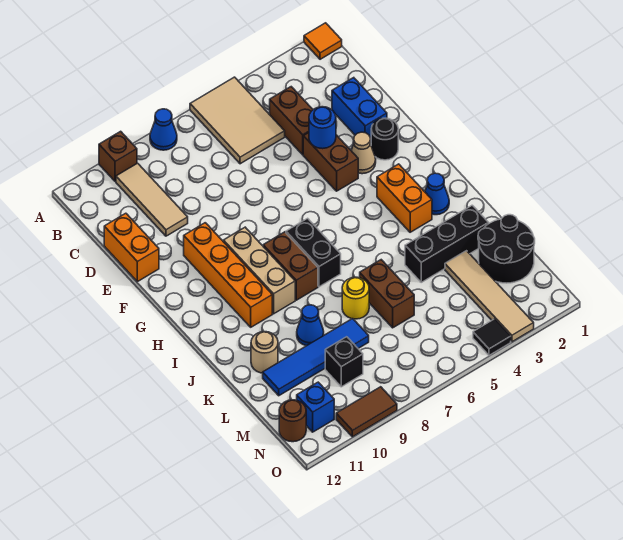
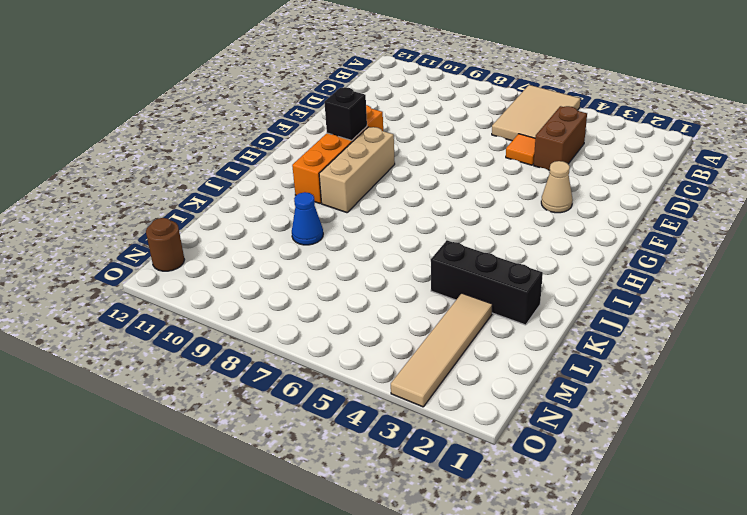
orange tile D5 level 1 -> orange tile A1 level 1
black brick G10 level 2 -> black brick M9 level 1
none -> blue cone A8 level 1
none -> brown brick A10 level 1
none -> tan tile B10:D10 level 1
none -> blue brick D2:E2 level 1

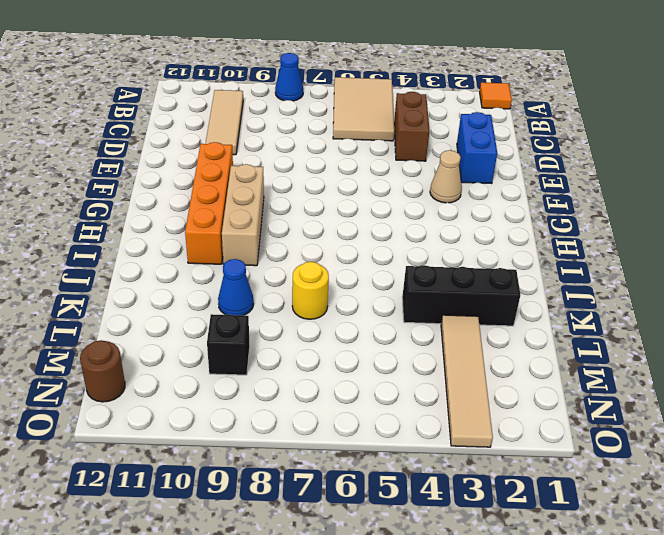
none -> brown brick A10 level 1
none -> orange brick D12:E12 level 1
none -> brown brick E4:F4 level 1
none -> black round brick F2 level 1

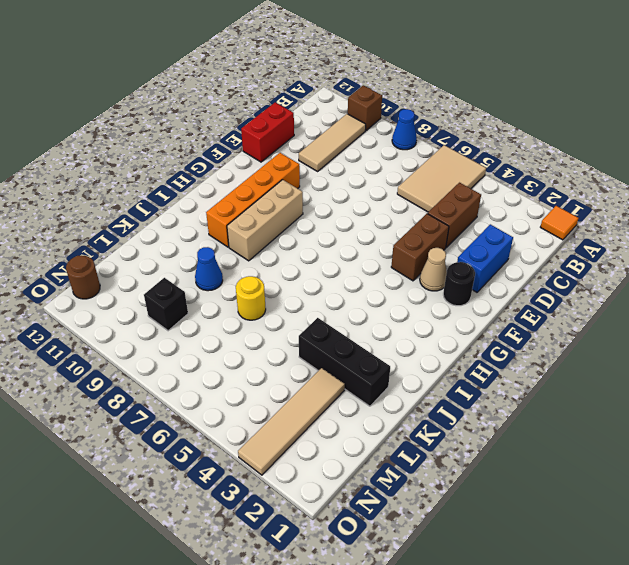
red brick D12:E12 level 1 -> orange brick D12:E12 level 1
none -> orange brick H3:I3 level 1
none -> black brick H7:I7 level 1
none -> brown brick H8:I8 level 1
none -> blue cone I2 level 1

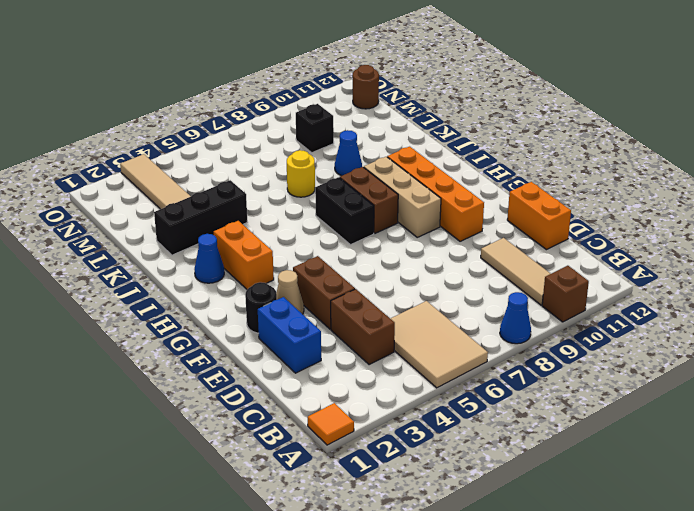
none -> brown brick K6:L6 level 1
none -> tan round brick K11 level 1
none -> black round brick L1:M2 level 1
none -> blue tile L8:L11 level 1

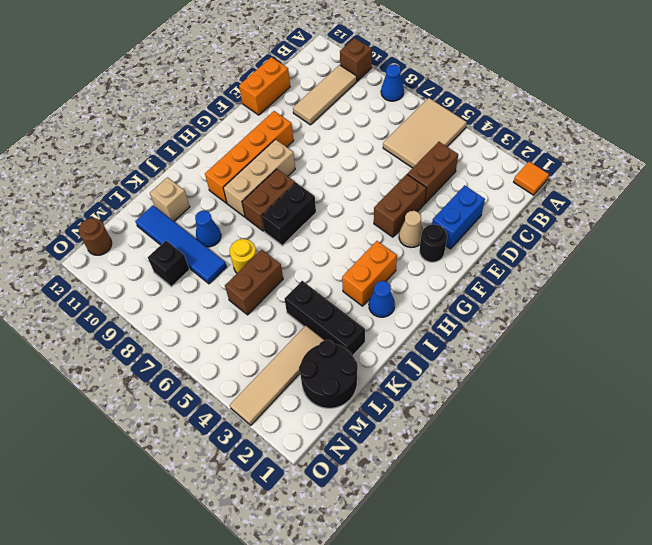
tan brick K11 level 1 -> tan round brick K11 level 1
none -> blue brick N11 level 1
none -> black tile O4 level 1
none -> brown tile O9:O10 level 1
none -> blue round brick E4 level 2

